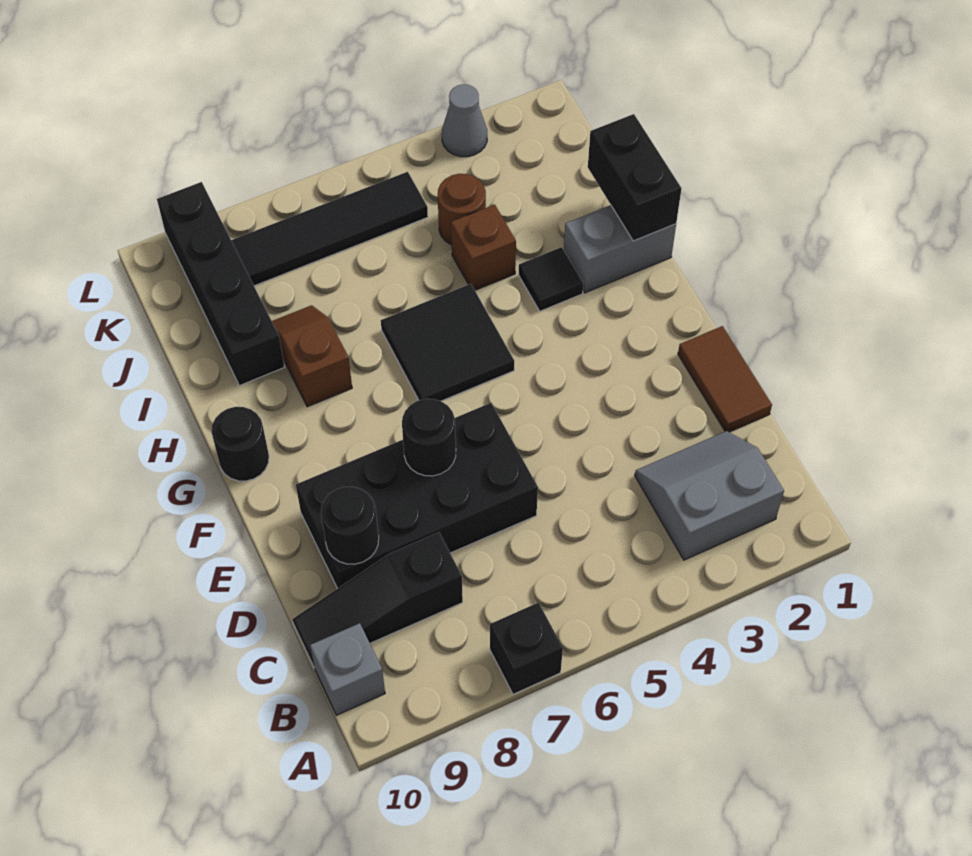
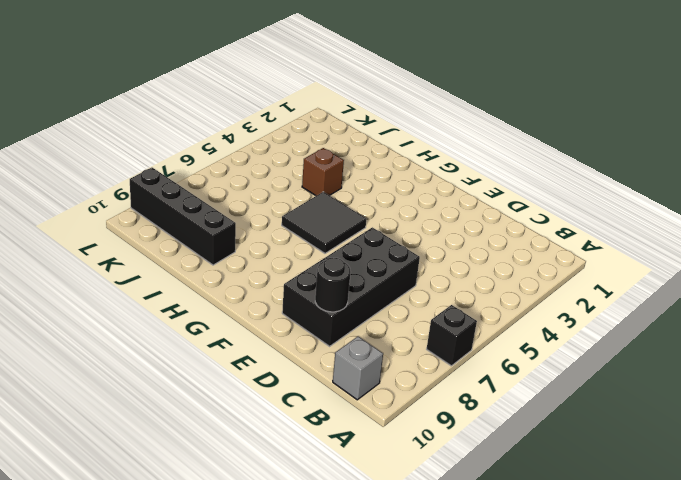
none -> grey slope B2:C3 level 1 top B
none -> black slope C8:C10 level 1 top 8
none -> brown tile D1:E1 level 1

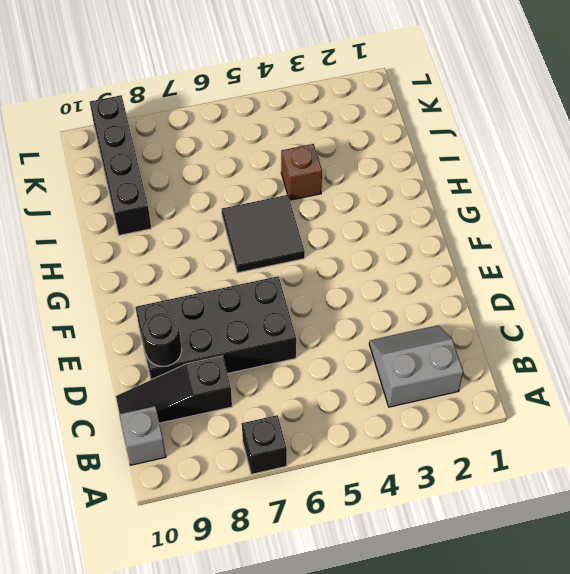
none -> brown tile D1:E1 level 1
none -> black round brick G10 level 1
none -> grey brick H1:H2 level 1

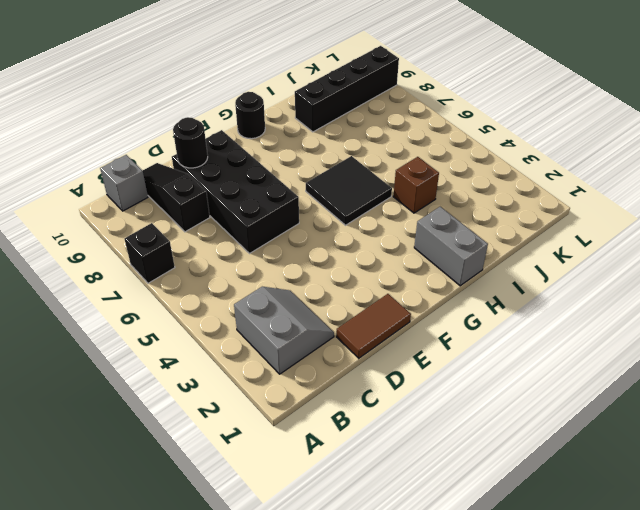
none -> black tile H3 level 1
none -> brown slope H8:I8 level 1 top H
none -> brown round brick J4 level 1

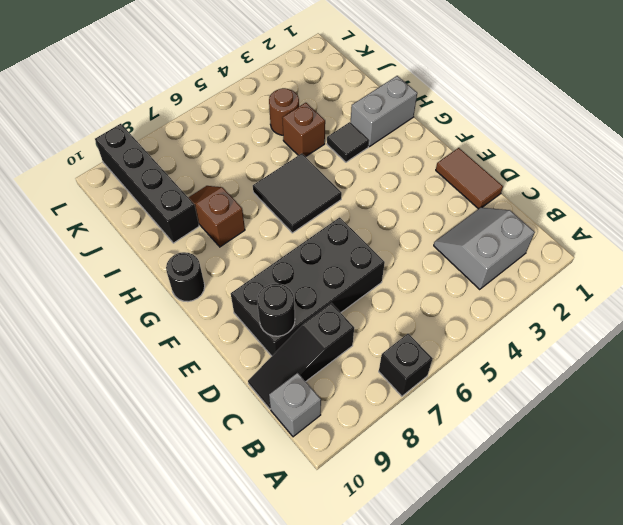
none -> black tile K5:K8 level 1
none -> grey cone L3 level 1
none -> black round brick E7 level 2

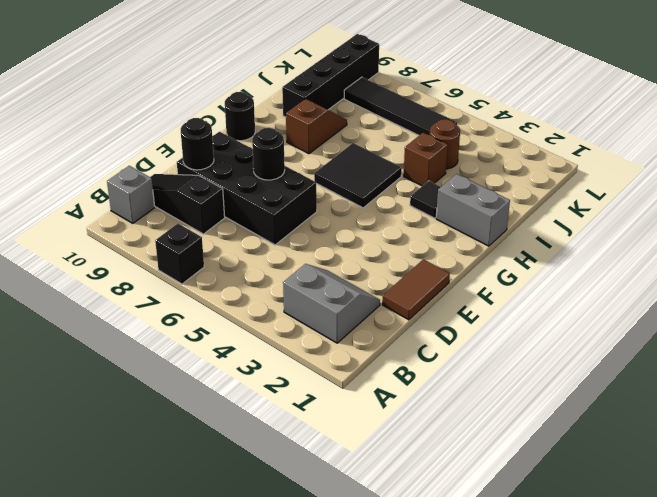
none -> grey cone L3 level 1
none -> black brick H1:I1 level 2

